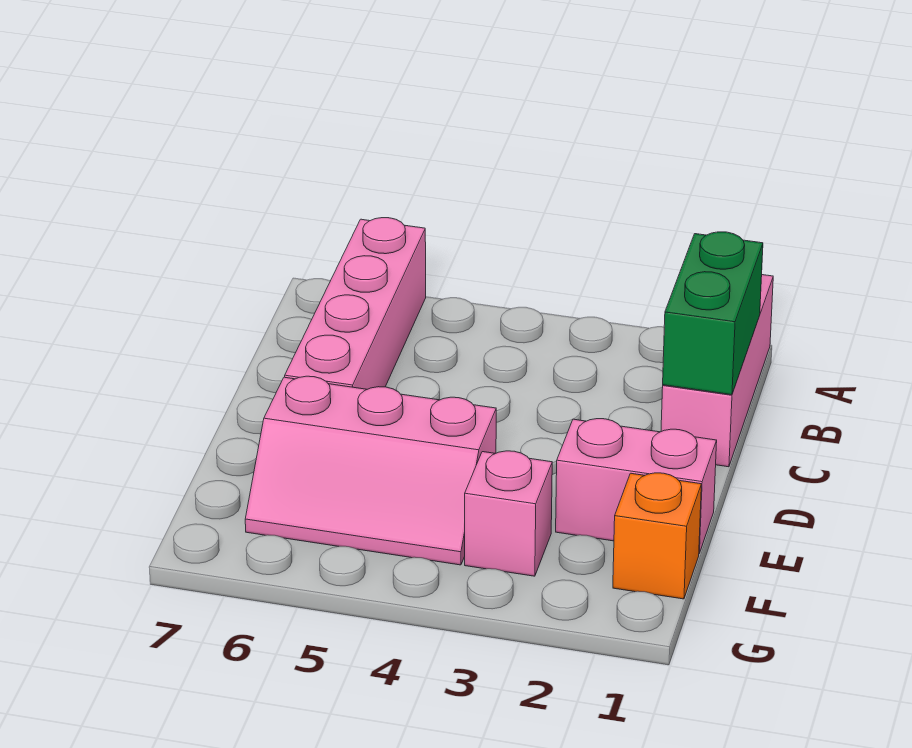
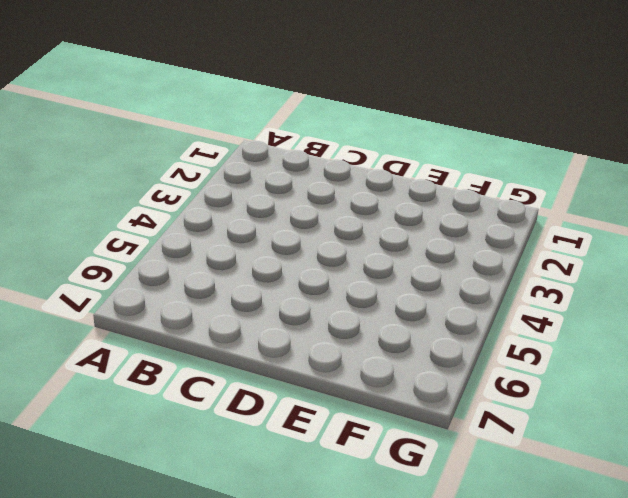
none -> pink brick A1:C1 level 1
none -> pink brick A6:D6 level 1

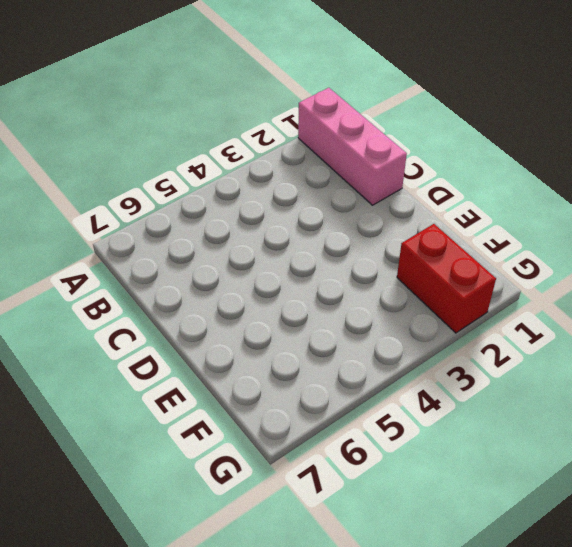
red brick F2:G2 level 1 -> none
none -> pink brick A6:D6 level 1
none -> pink brick E1:E2 level 1

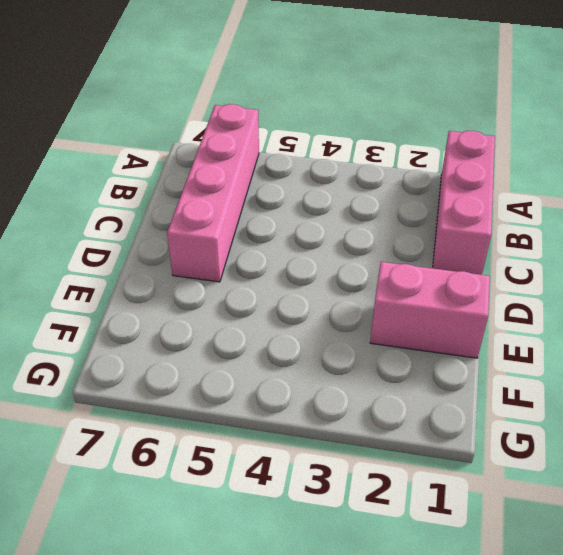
none -> pink slope E4:F6 level 1 top E
none -> orange brick F1 level 1

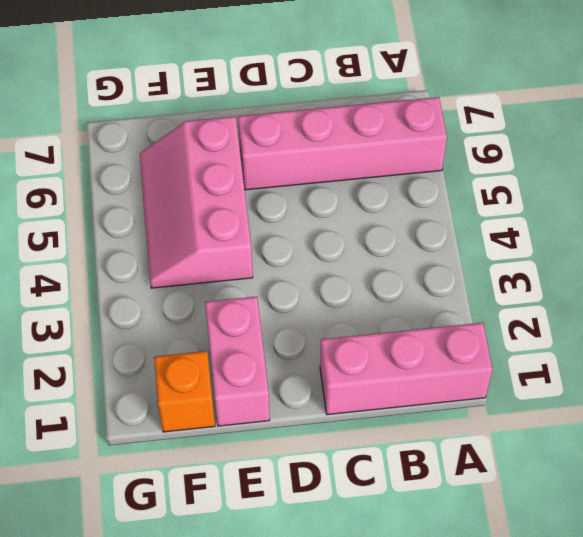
none -> pink brick F3 level 1
none -> green brick B1:C1 level 2

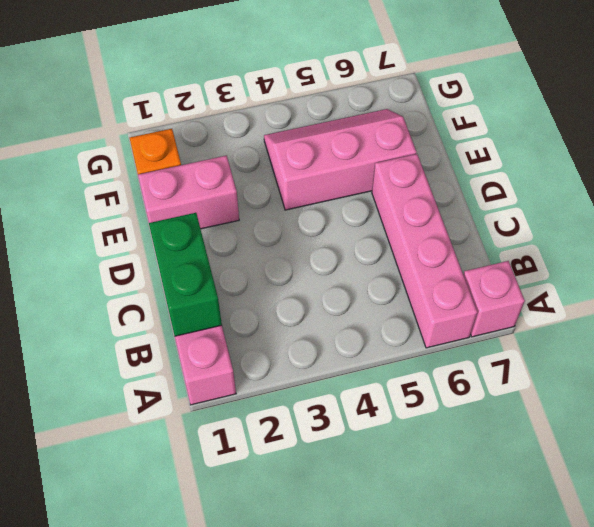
pink brick A7 level 1 -> pink brick F3 level 1

